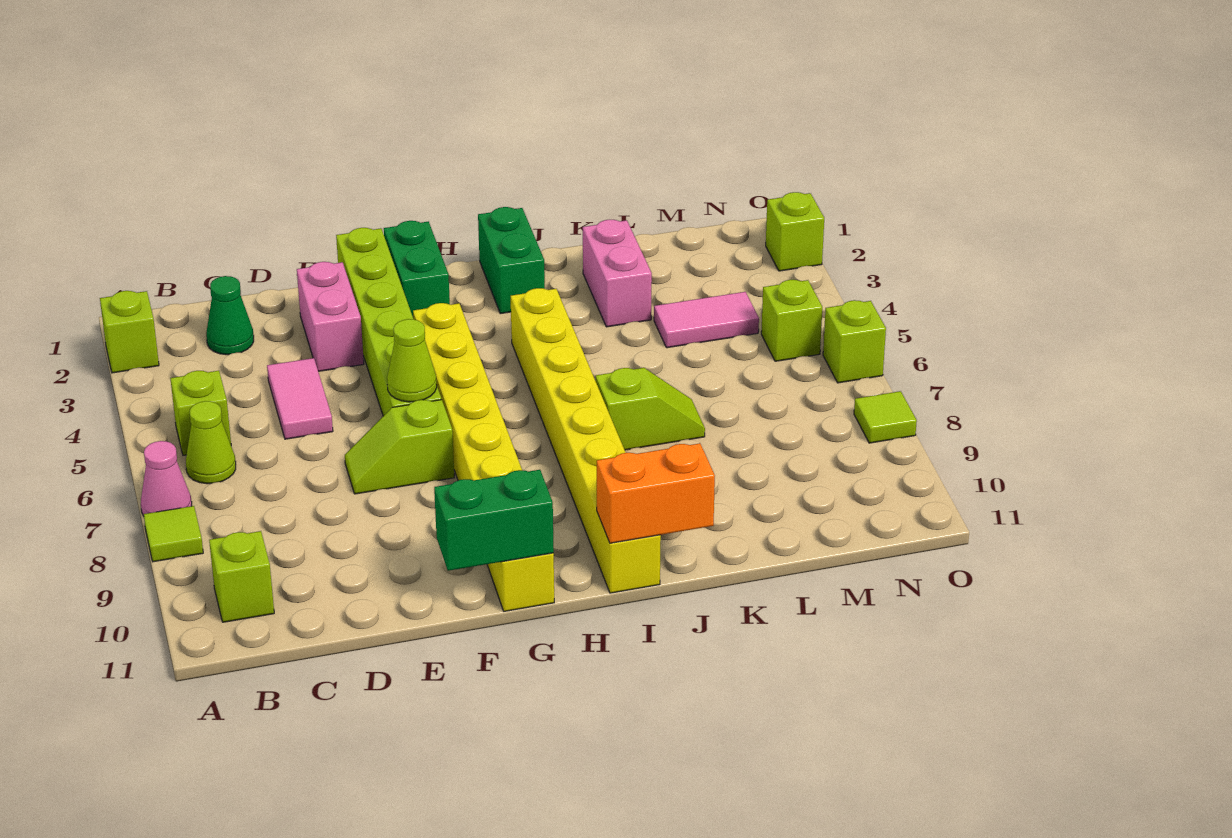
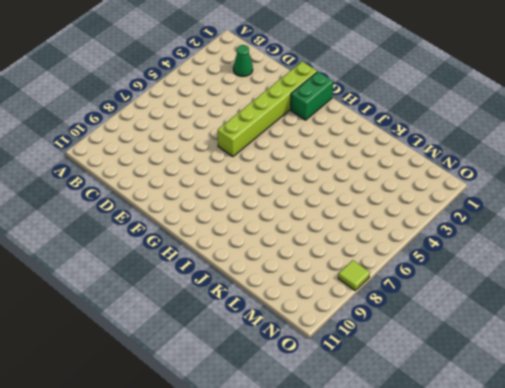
none -> lime brick A2 level 1
none -> pink cone A7 level 1
none -> lime tile A8 level 1

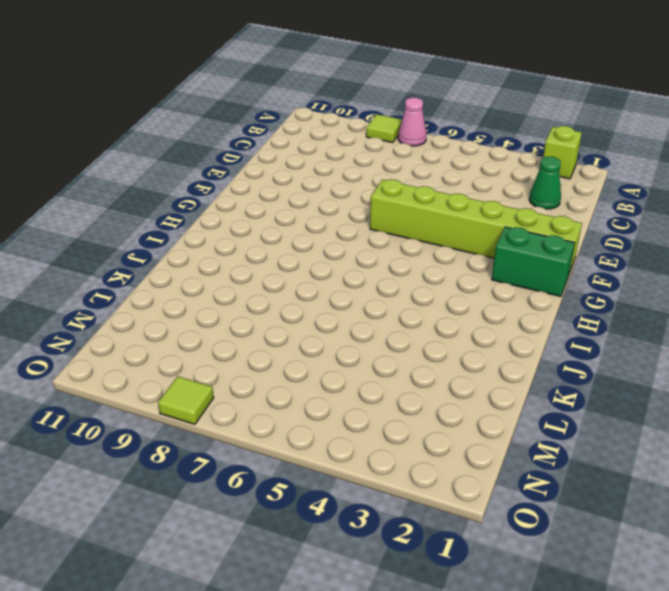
none -> lime brick B5 level 1
none -> lime cone B6 level 1
none -> lime brick B10 level 1

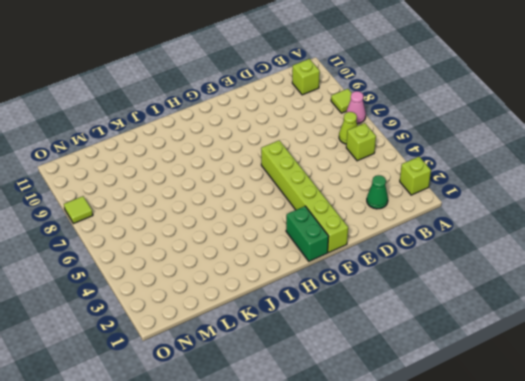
none -> pink tile D4:D5 level 1
none -> pink brick E2:E3 level 1
none -> lime slope E7:F7 level 1 top F

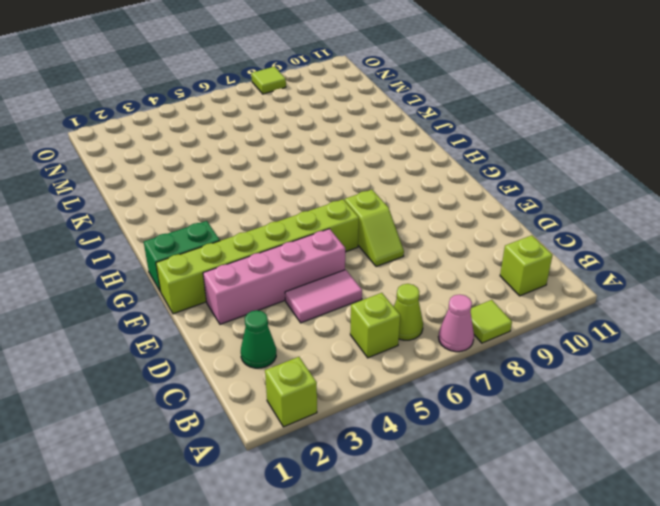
pink brick E2:E5 level 1 -> pink brick E2:E3 level 1
none -> yellow brick G4:G11 level 1
none -> green brick I1:I2 level 1
none -> yellow brick I4:I11 level 1

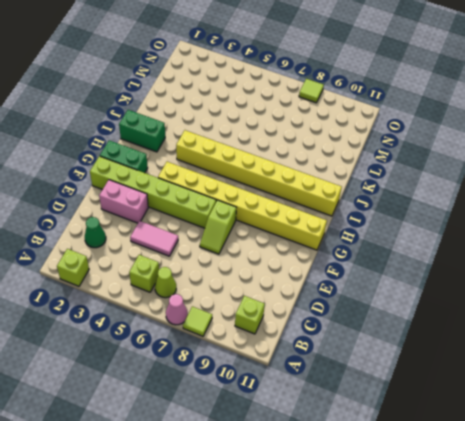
none -> lime slope J7:K7 level 1 top J
none -> pink brick K2:K3 level 1
none -> pink tile L4:M4 level 1

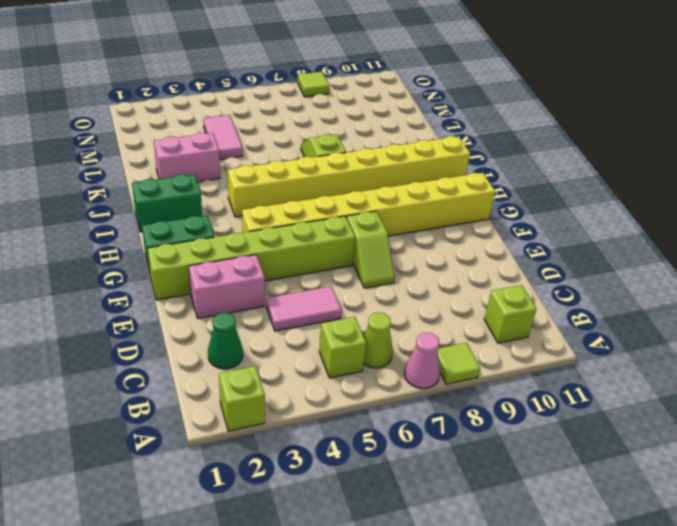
none -> lime brick N5 level 1
none -> lime brick O2 level 1
none -> lime brick O6 level 1

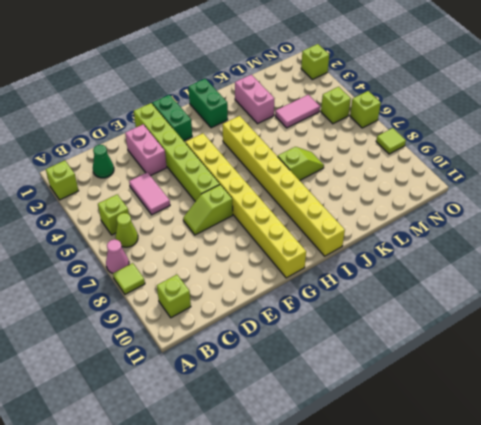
none -> lime cone F6 level 2
none -> green brick F11:G11 level 2
none -> orange brick I11:J11 level 2

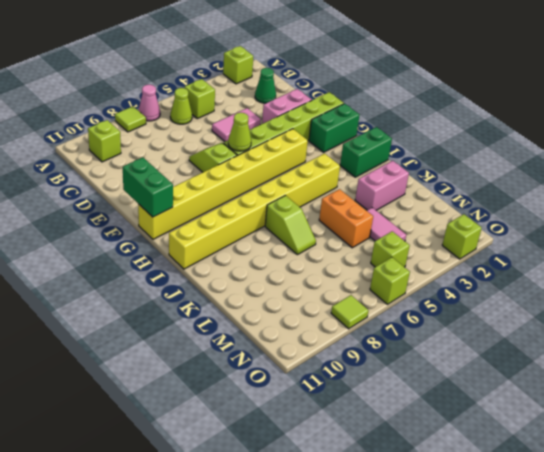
orange brick K5:L5 level 1 -> orange brick I11:J11 level 2

